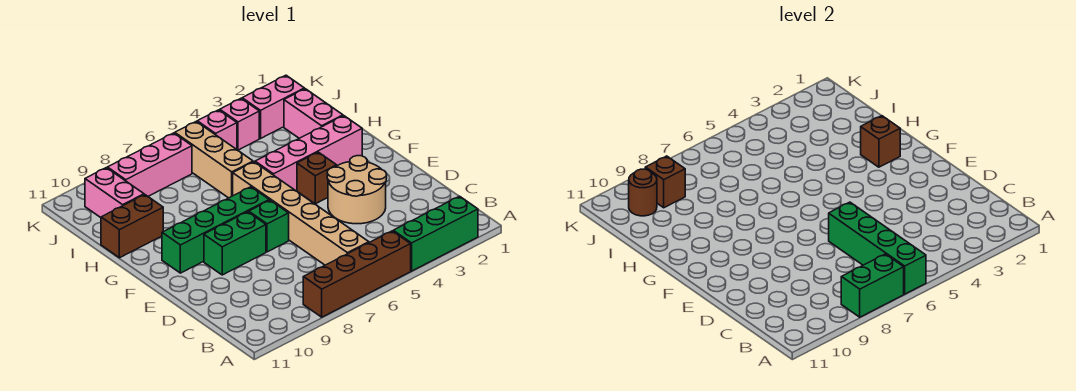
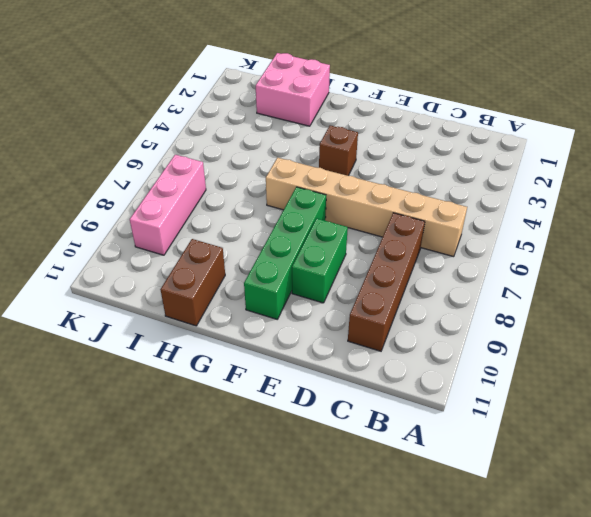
brown brick C7:C10 level 1 -> brown brick A5:A8 level 1
pink brick H1:I2 level 1 -> pink brick H2:I2 level 1
none -> green brick A2:A4 level 1
none -> tan round brick D3:E4 level 1
none -> green brick E7 level 1

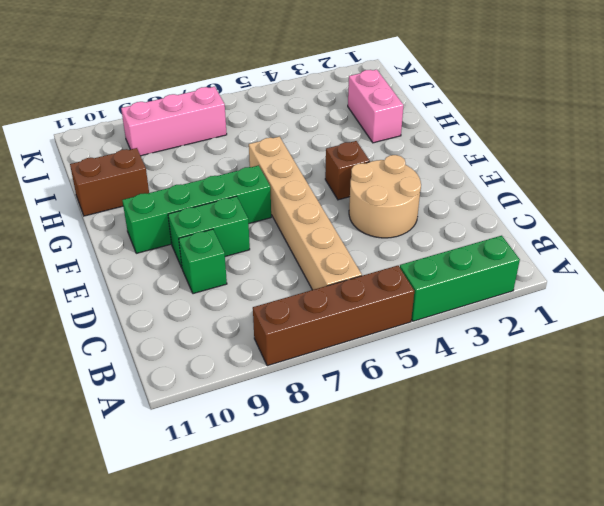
green brick D9 level 1 -> green brick E7 level 1
none -> pink brick G2:G5 level 1
none -> tan brick H6:J6 level 1
none -> pink brick I10:J10 level 1

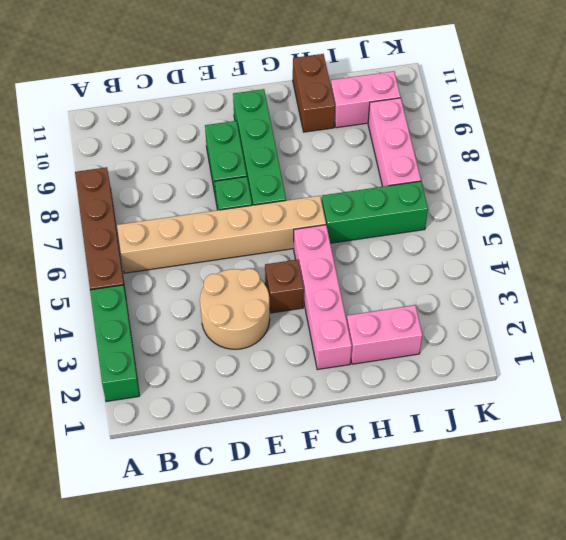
green brick H6:J6 level 1 -> tan brick H6:J6 level 1
none -> pink brick J2:J3 level 1
none -> pink brick J4 level 1
none -> pink brick J5 level 1

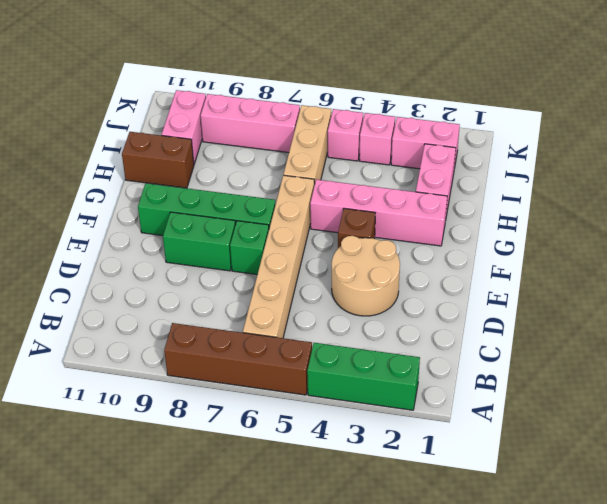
none -> green brick A6:D6 level 2
none -> green brick A7:A8 level 2
none -> brown brick G2 level 2

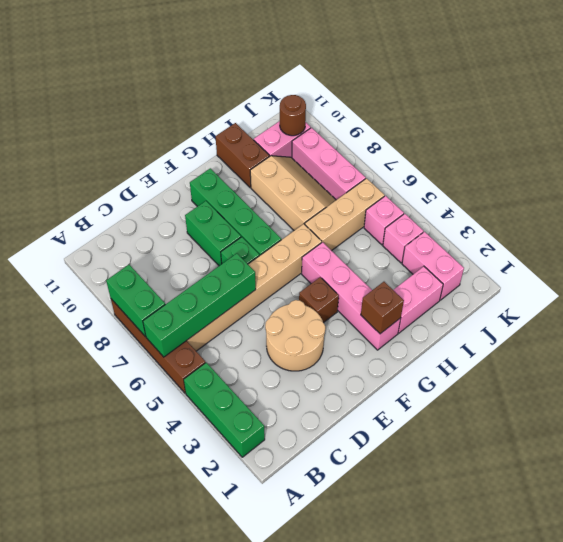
tan slope H7:I9 level 1 top H -> none
none -> brown brick J9 level 2

